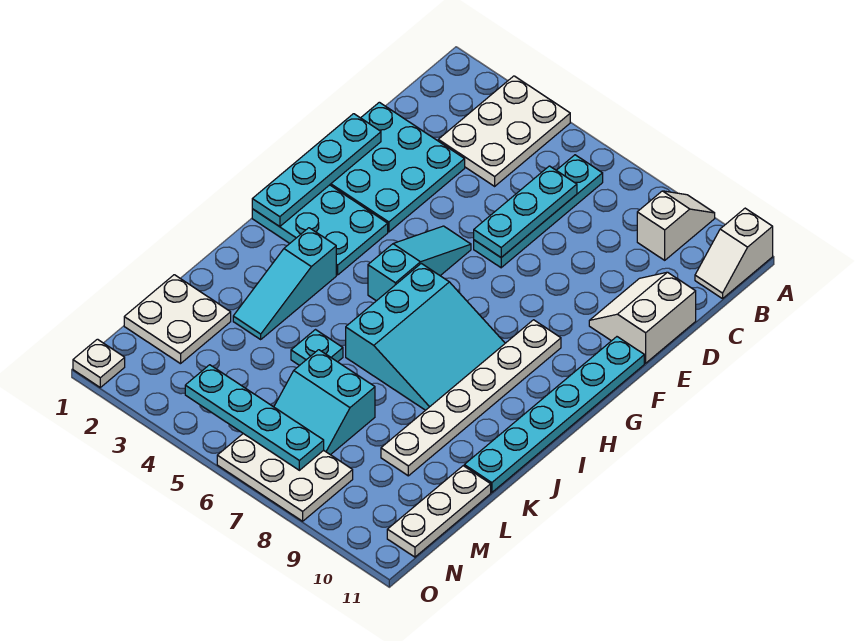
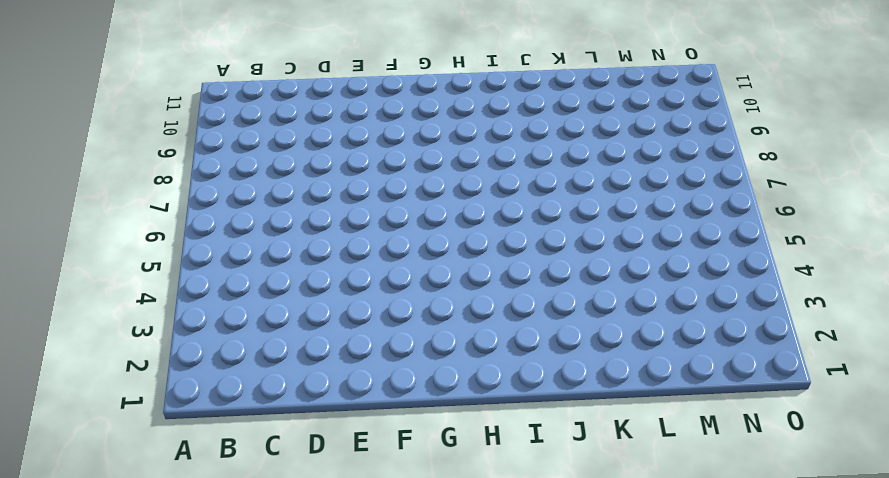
none -> white plate A3:C4 level 1
none -> white slope A9:B9 level 1 top B
none -> white slope A11:B11 level 1 top A

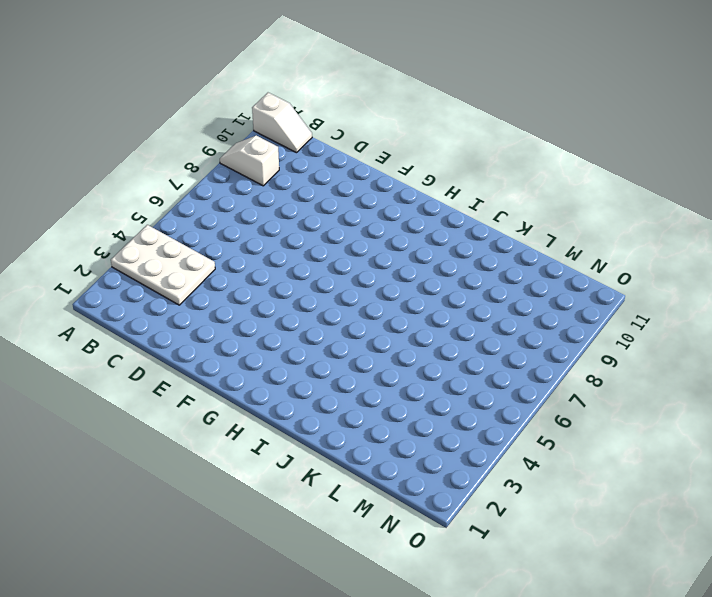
none -> cyan plate B6:E6 level 1
none -> cyan plate D1:F3 level 1
none -> white slope D10:E11 level 1 top 11

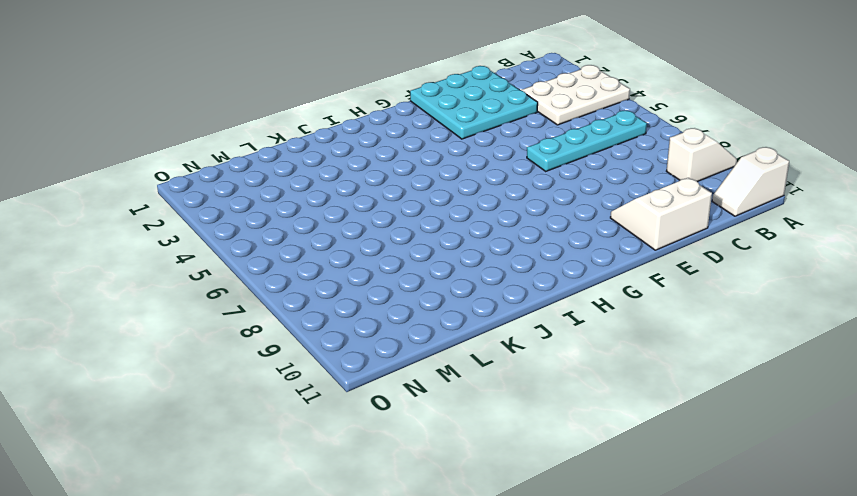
none -> cyan slope F5:H5 level 1 top H
none -> cyan plate F11:K11 level 1
none -> cyan plate G1:H3 level 1

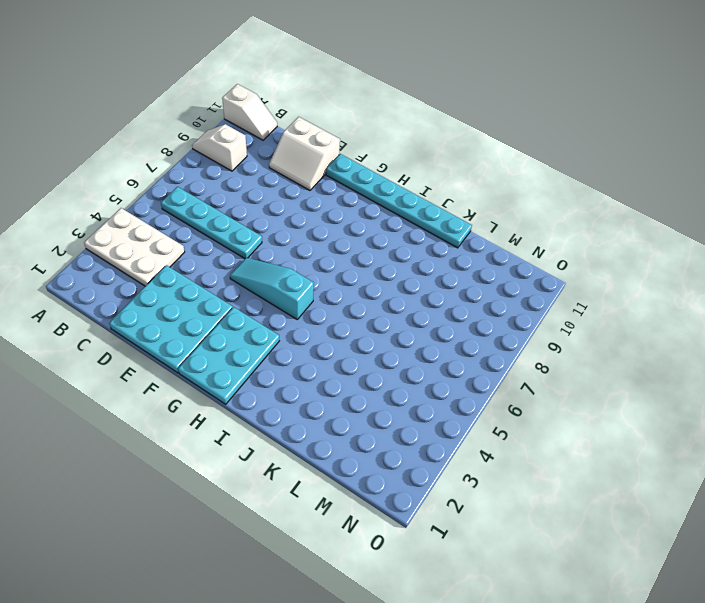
none -> white plate G9:L9 level 1
none -> cyan slope H6:J8 level 1 top 6
none -> cyan slope I3:K3 level 1 top I

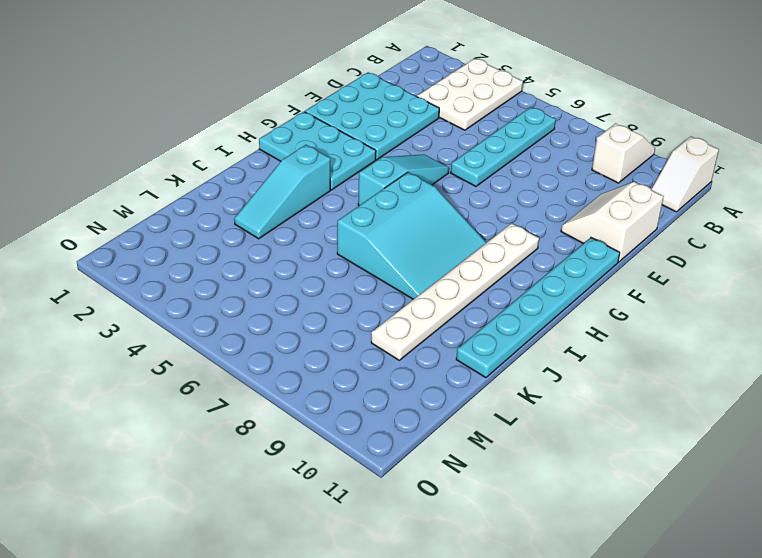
none -> cyan plate K5 level 1
none -> white plate L1:M2 level 1
none -> cyan slope L6:M7 level 1 top L

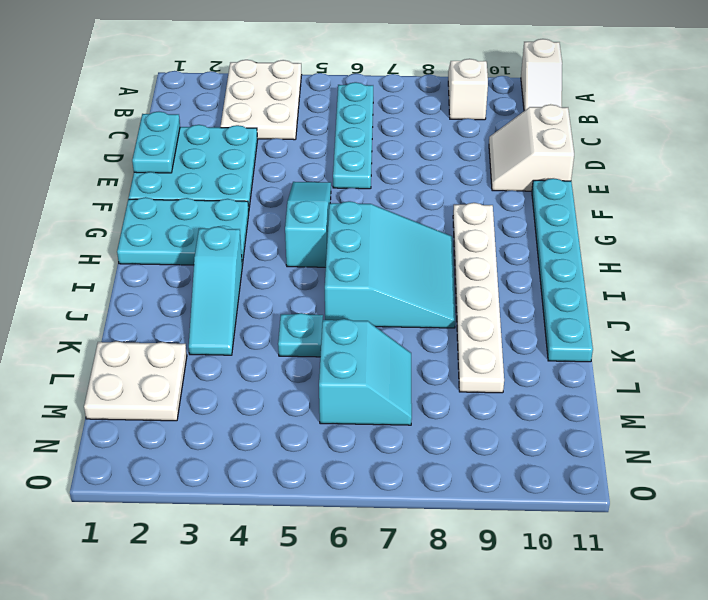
cyan plate D1:E1 level 2 -> cyan plate E1:H1 level 2
cyan slope L6:M7 level 1 top 6 -> cyan slope L6:M7 level 1 top L
none -> white plate L11:N11 level 1
none -> white plate N6:O8 level 1
none -> white plate O1 level 1

